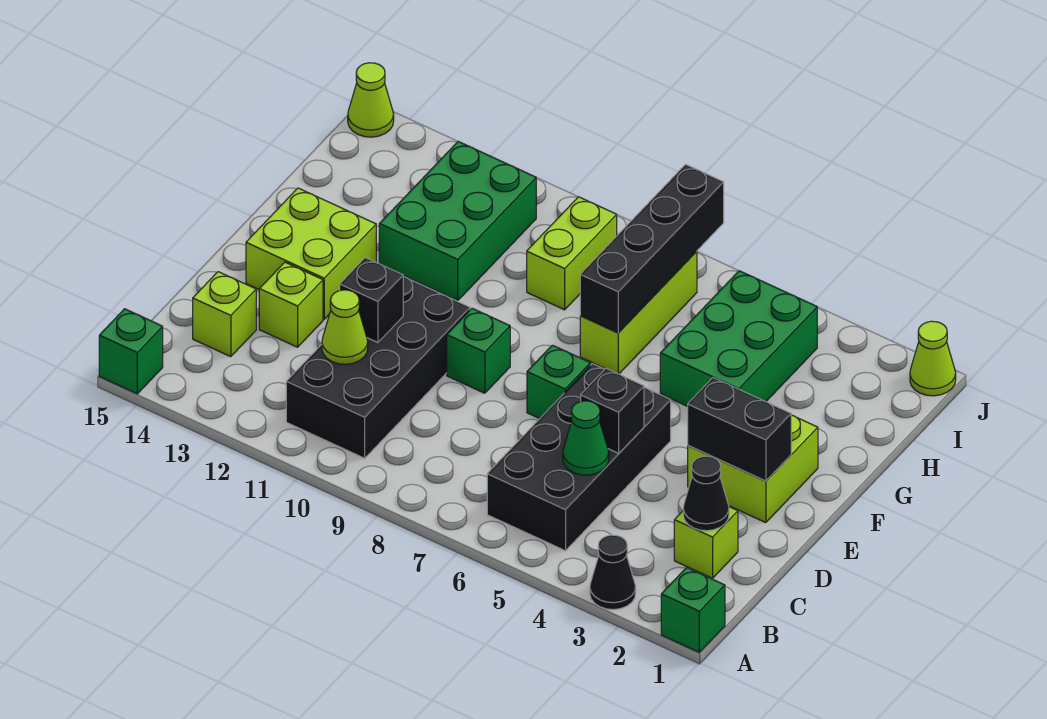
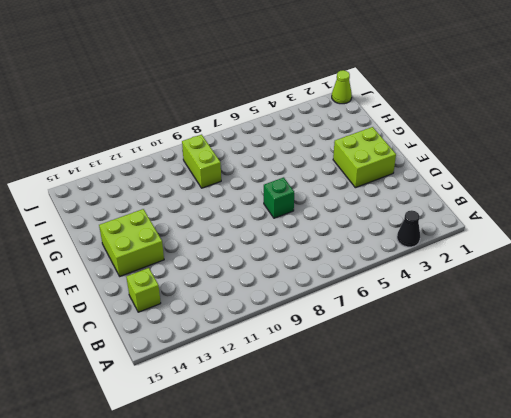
none -> green brick A1 level 1
none -> green brick A15 level 1
none -> black brick B5:E6 level 1

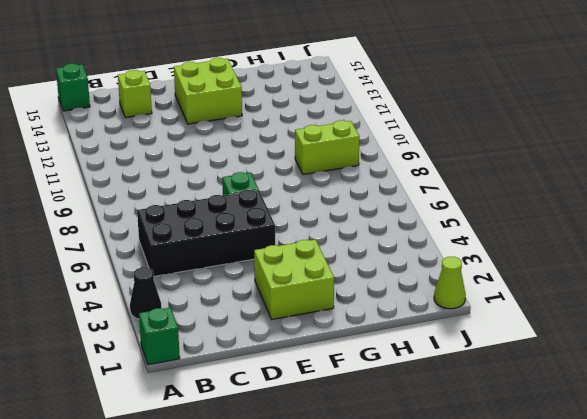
none -> black brick B10:E11 level 1
none -> lime brick C2 level 1
none -> lime brick D13 level 1

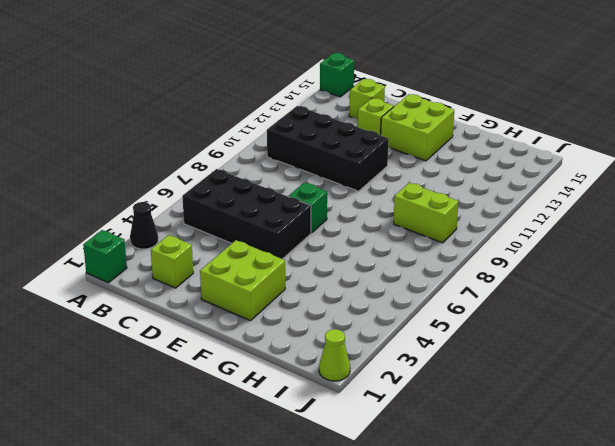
none -> green brick E9 level 1
none -> green brick G4:I5 level 1
none -> lime brick G7:I7 level 1

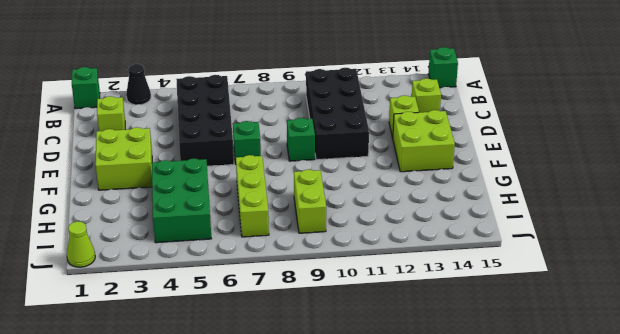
none -> green brick G11:I12 level 1
none -> lime cone J15 level 1
none -> black cone C2 level 2

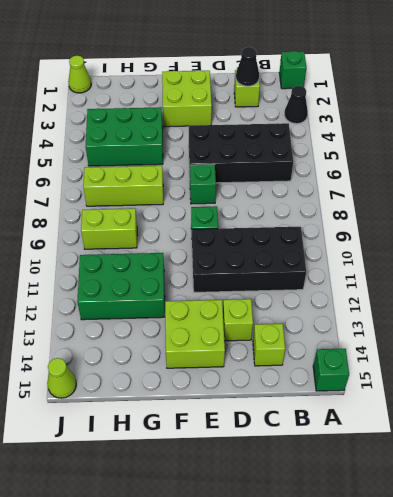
none -> green cone C5 level 2
none -> lime cone C11 level 2
none -> black brick D5 level 2

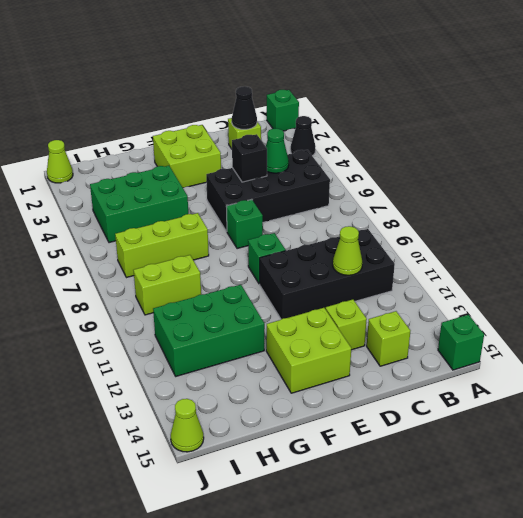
none -> black brick D11 level 2
none -> black brick E2:E3 level 2
none -> black brick G7:J7 level 2

